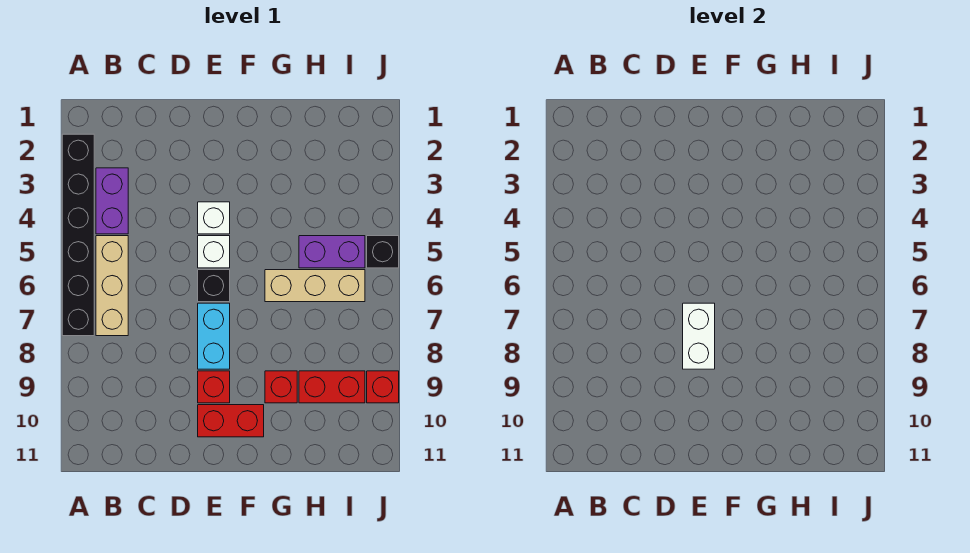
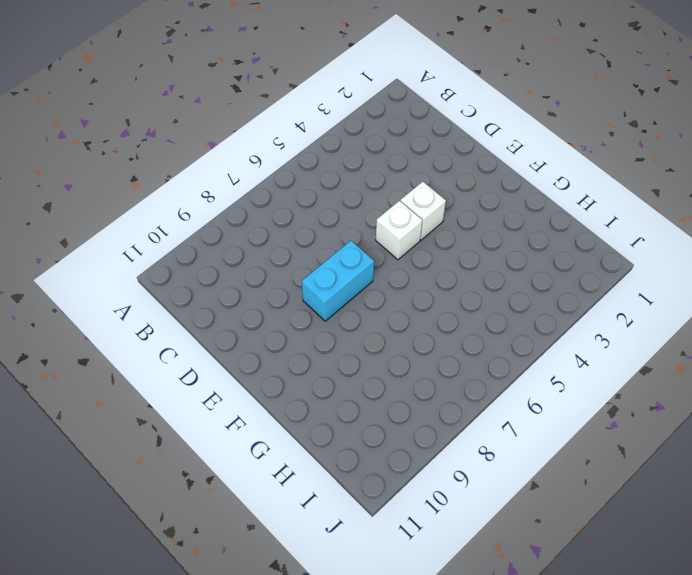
none -> black brick A2:A7 level 1
none -> purple brick B3:B4 level 1
none -> tan brick B5:B7 level 1

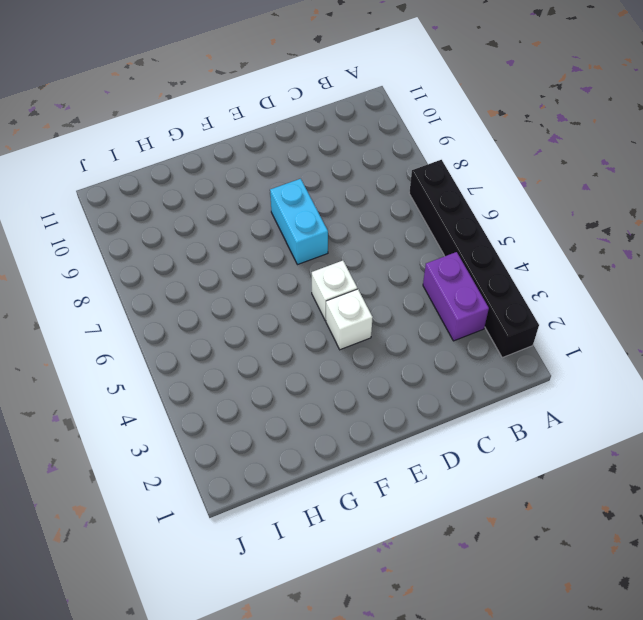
none -> tan brick B5:B7 level 1
none -> black brick E6 level 1
none -> red brick E9 level 1

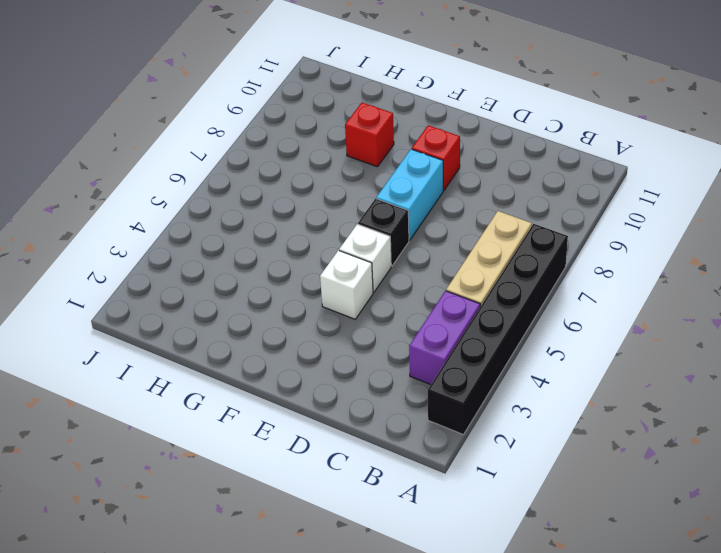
none -> red brick E10:F10 level 1
none -> tan brick G6:I6 level 1
none -> purple brick H5:I5 level 1

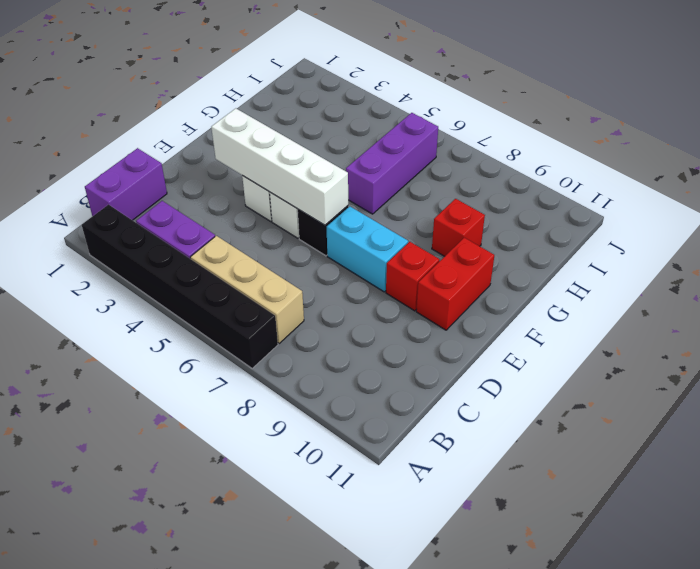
purple brick B1:C1 level 1 -> purple brick H5:I5 level 1
white brick E3:E6 level 2 -> none
purple brick G6:I6 level 1 -> tan brick G6:I6 level 1
none -> red brick H9:I9 level 1
none -> black brick J5 level 1
none -> red brick J9 level 1

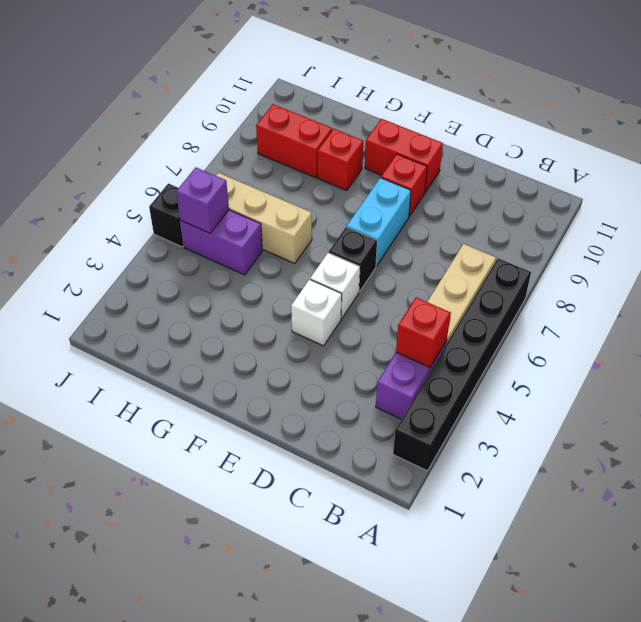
red brick B4 level 2 -> red brick J9 level 1
purple brick I5 level 2 -> none
none -> white brick E7:E8 level 2

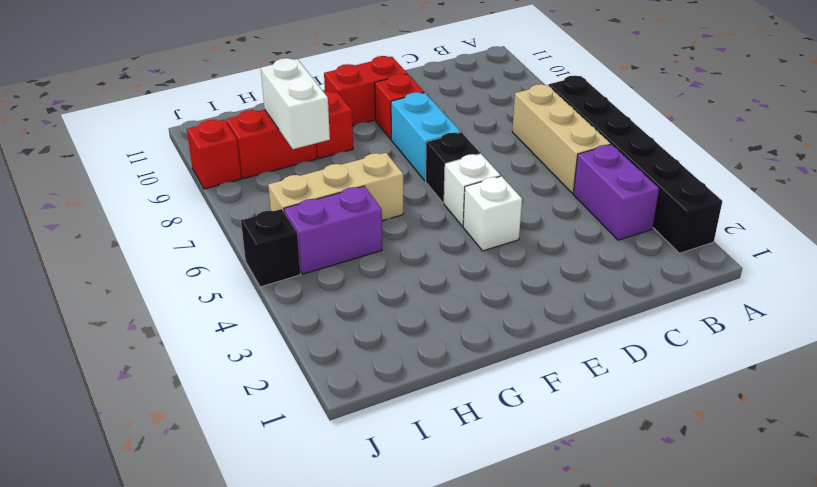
white brick H8:H9 level 2 -> white brick E7:E8 level 2

